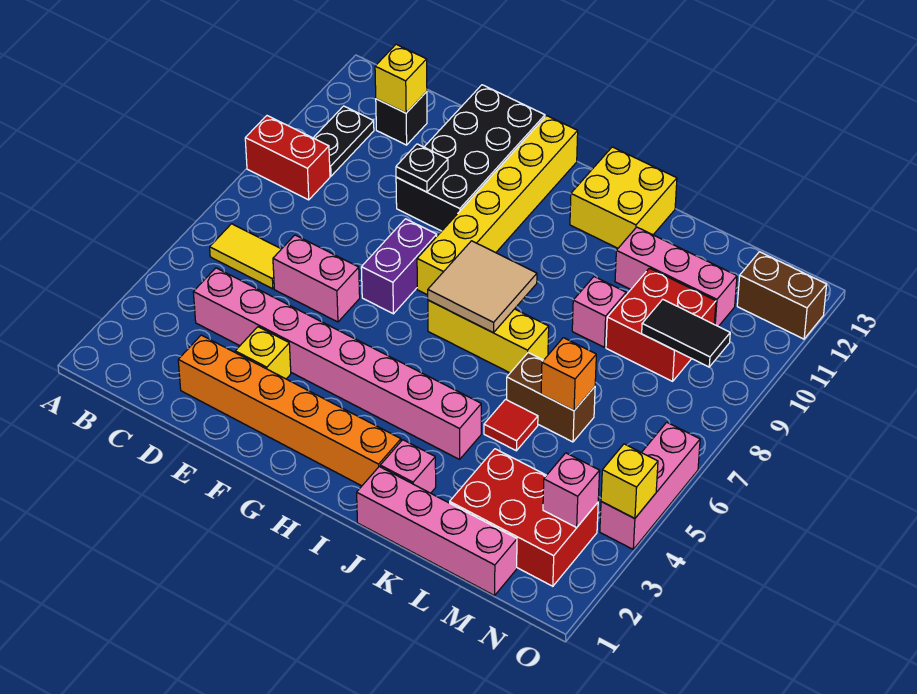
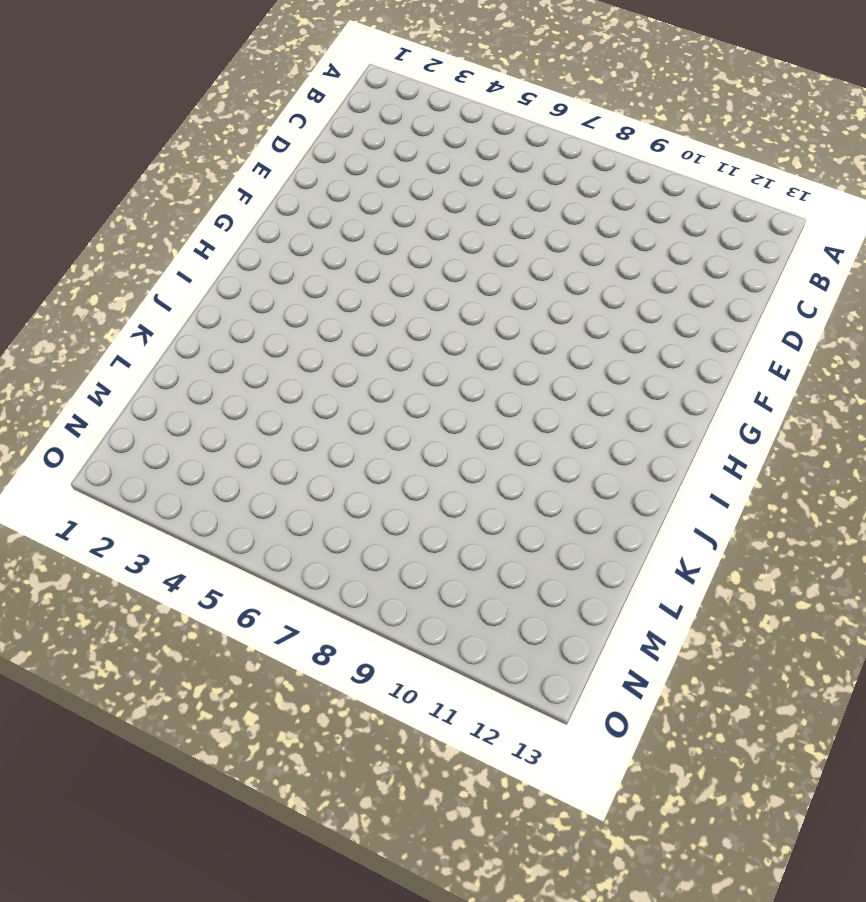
none -> red brick A9:B9 level 1
none -> yellow tile B6:C6 level 1
none -> black plate B10:B11 level 1
none -> pink brick C4:J4 level 1

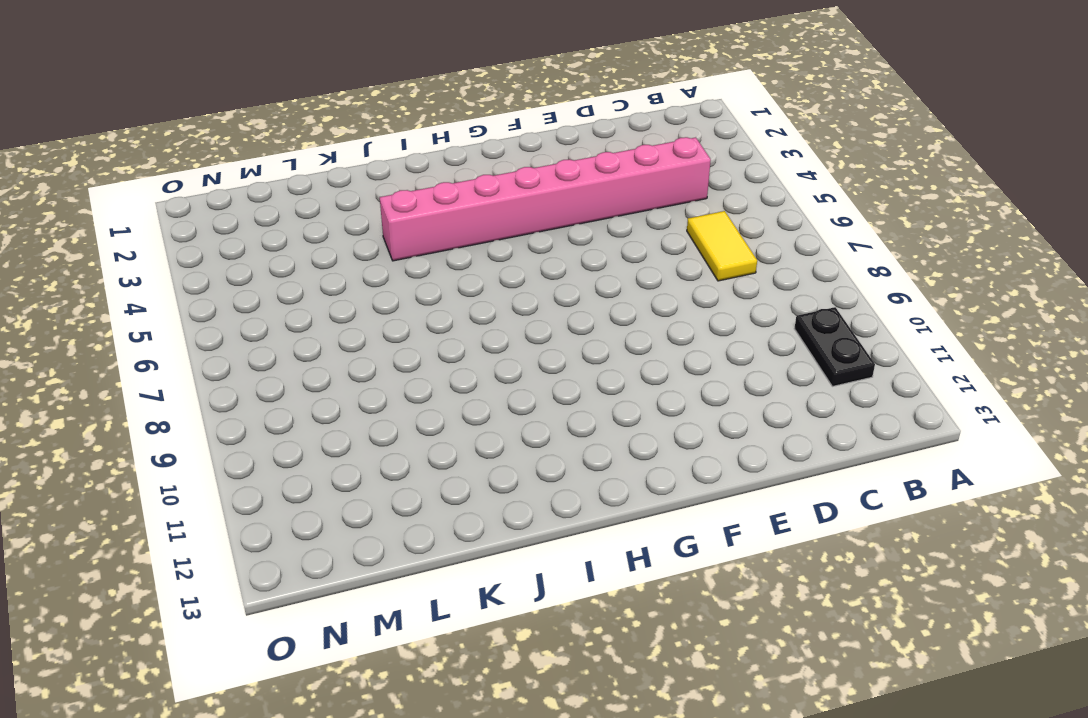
yellow tile C6:C7 level 1 -> yellow tile B6:C6 level 1
none -> red brick A9:B9 level 1
none -> black brick C12 level 1
none -> orange brick D2:I2 level 1
none -> pink brick D6:E6 level 1

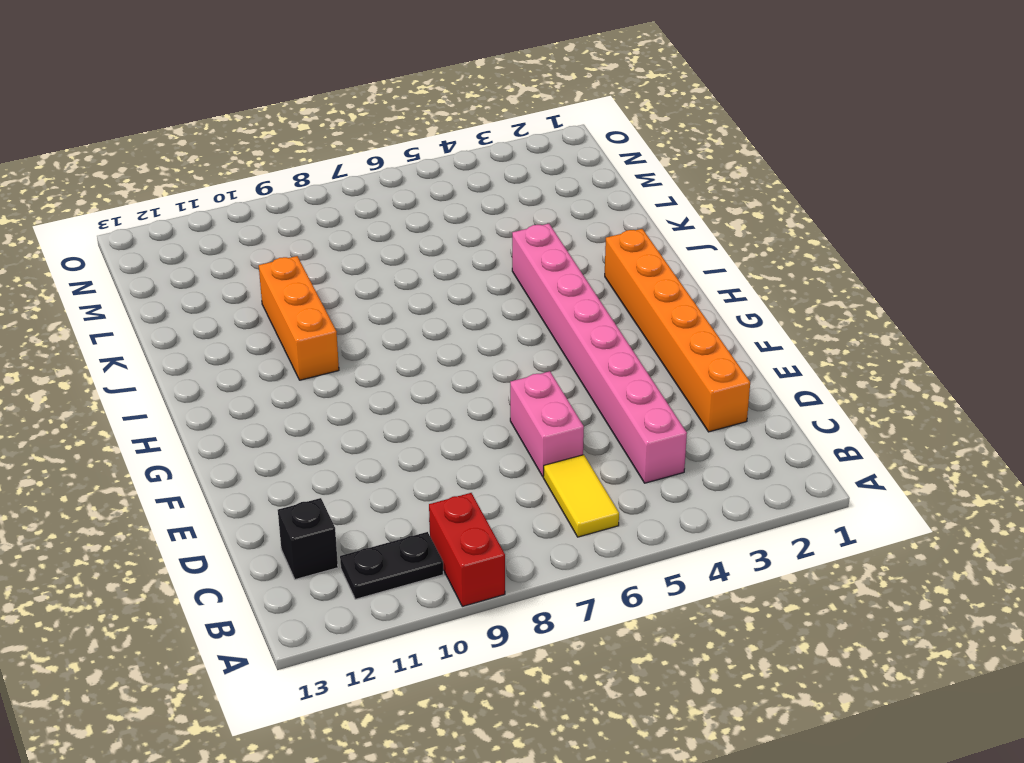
orange brick I10:K10 level 1 -> none
none -> yellow brick E3 level 1
none -> black brick E10:F13 level 1
none -> purple brick F7:F8 level 1
none -> yellow brick G8:G13 level 1

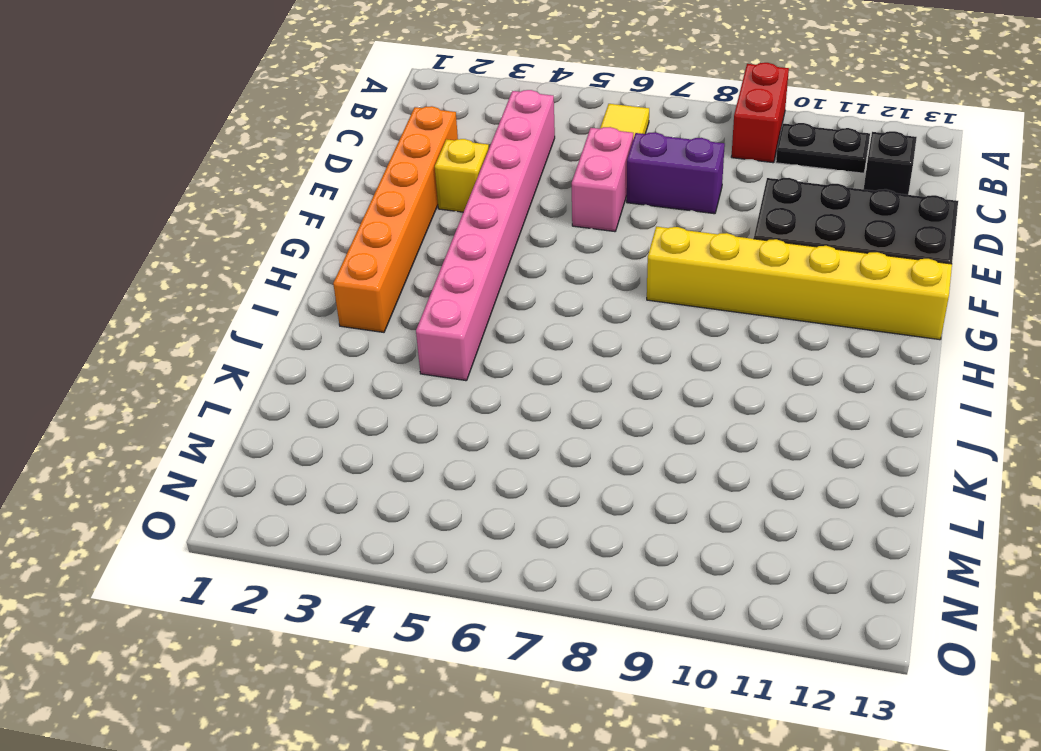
purple brick D7:D8 level 1 -> purple brick F7:F8 level 1
none -> yellow brick H7:J7 level 1
none -> yellow brick I12:J13 level 1
none -> pink brick J1:M1 level 1
none -> pink brick J2 level 1

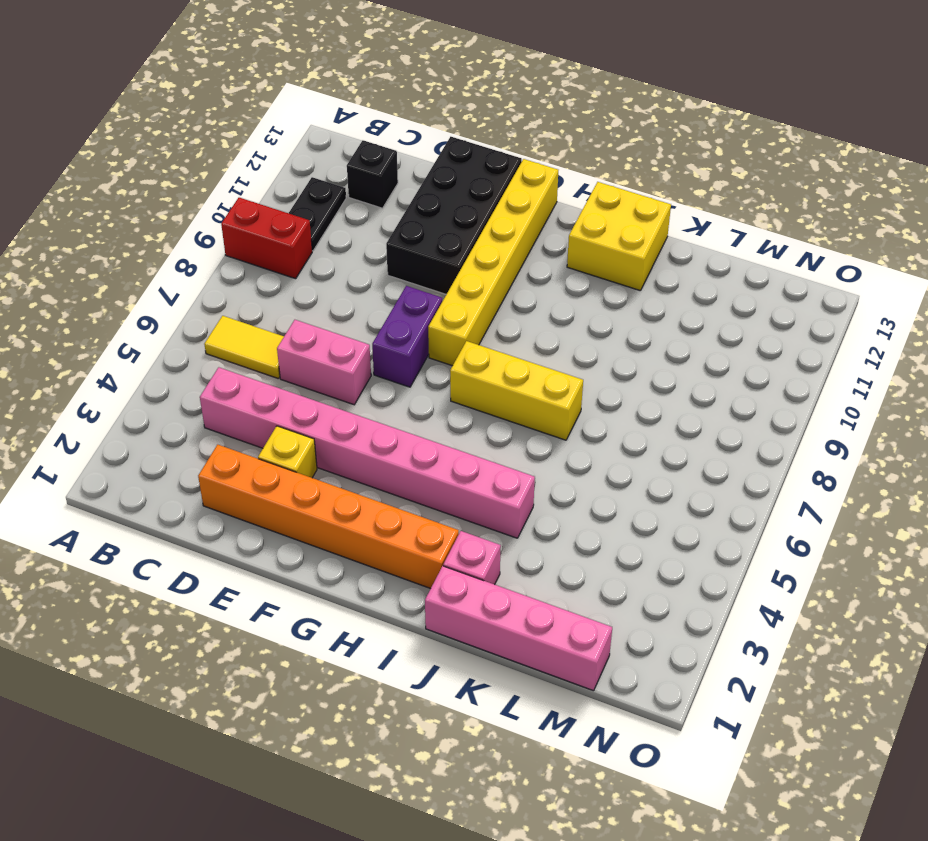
none -> red tile K5 level 1
none -> brown brick K6:L6 level 1
none -> pink brick K9 level 1
none -> pink brick K11:M11 level 1

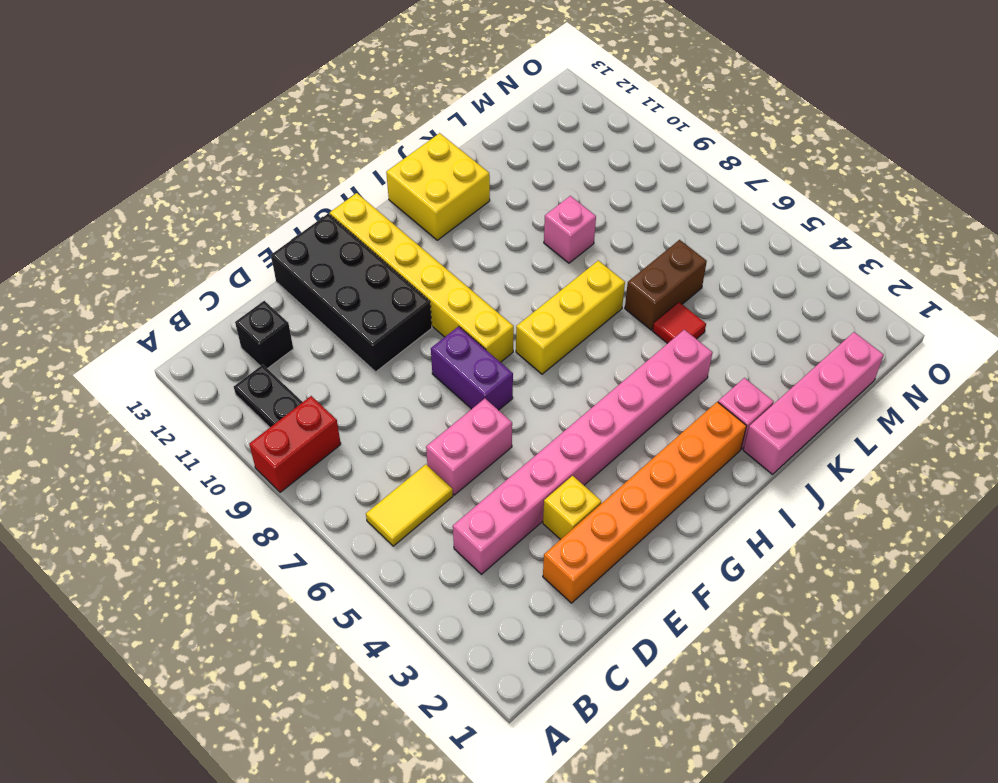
none -> pink brick K11:M11 level 1
none -> red brick L2:N3 level 1
none -> red brick L9:M10 level 1
none -> brown brick N12:O12 level 1

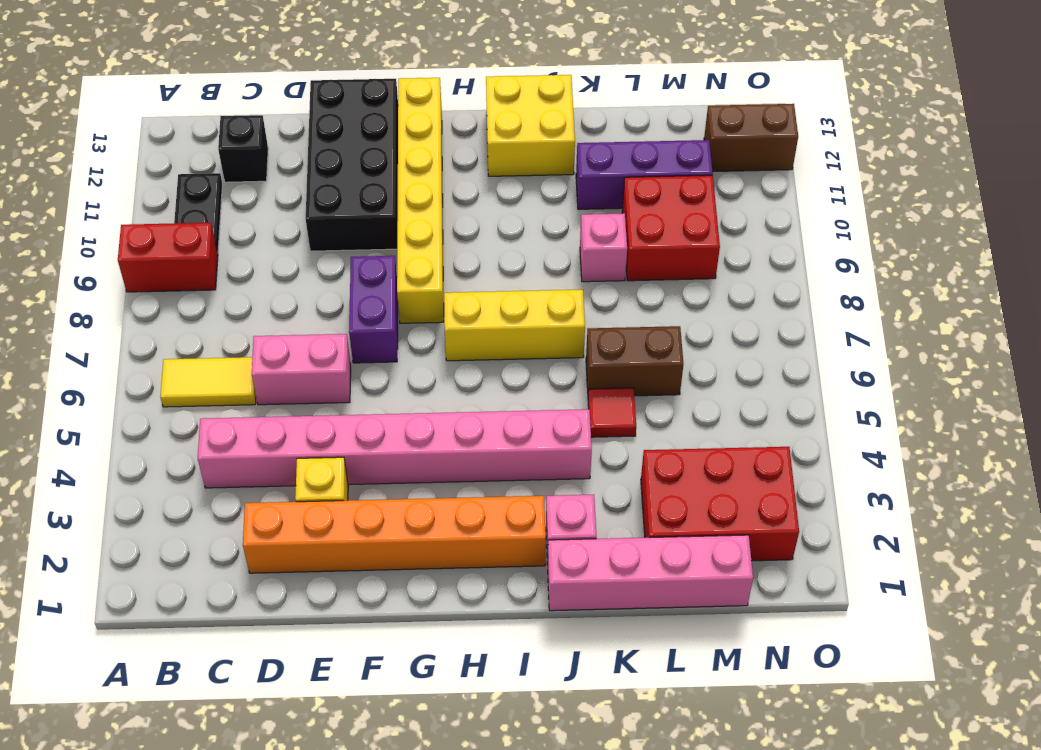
purple brick K11:M11 level 1 -> pink brick K11:M11 level 1
none -> pink brick O4:O6 level 1
none -> yellow brick C12 level 2
none -> black plate E10 level 2
none -> tan tile H7:I8 level 2

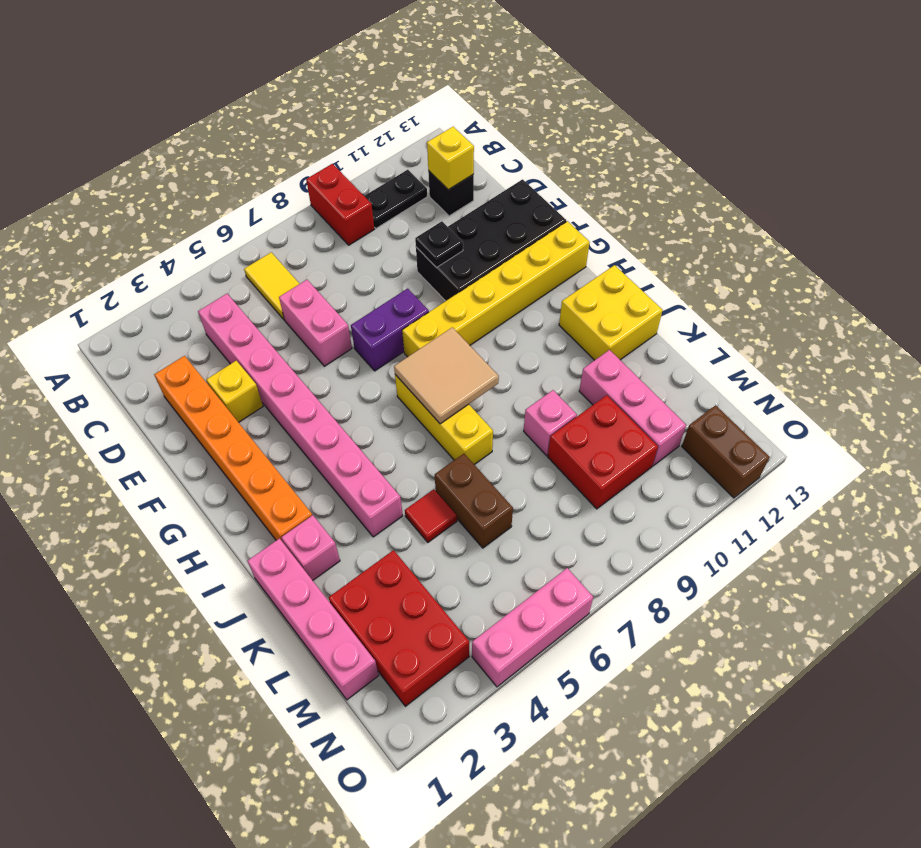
none -> orange brick L6 level 2
none -> black tile M9:N9 level 2
none -> pink brick N3 level 2
none -> yellow brick O4 level 2

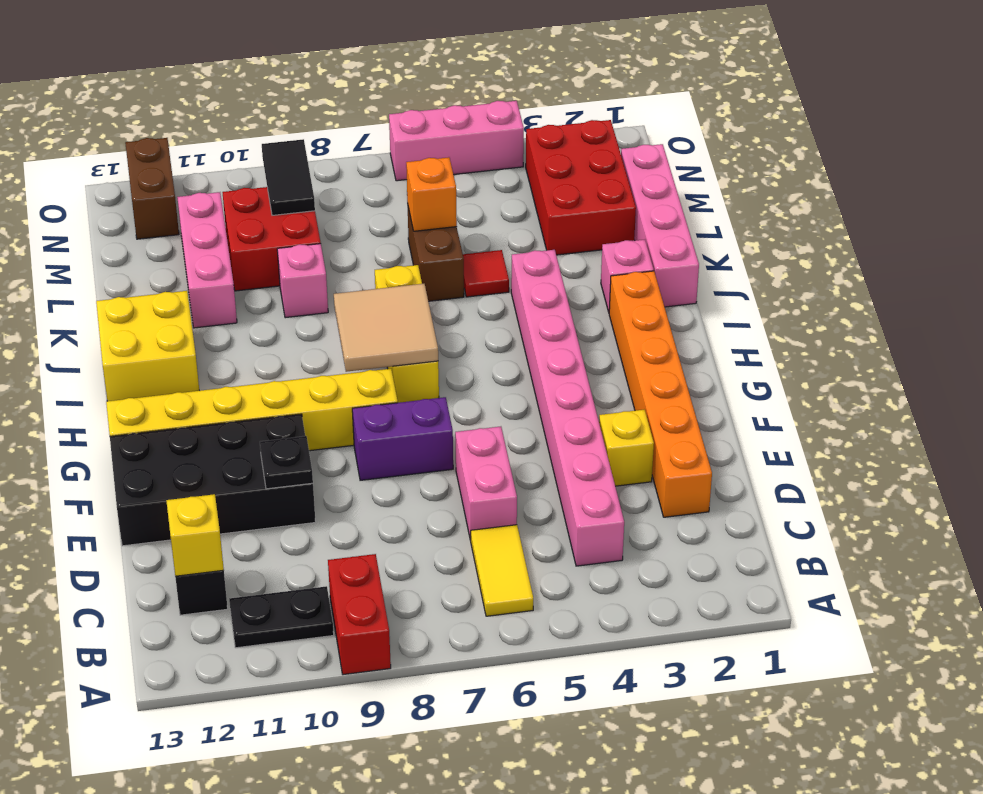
none -> pink brick N3 level 2
none -> yellow brick O4 level 2

